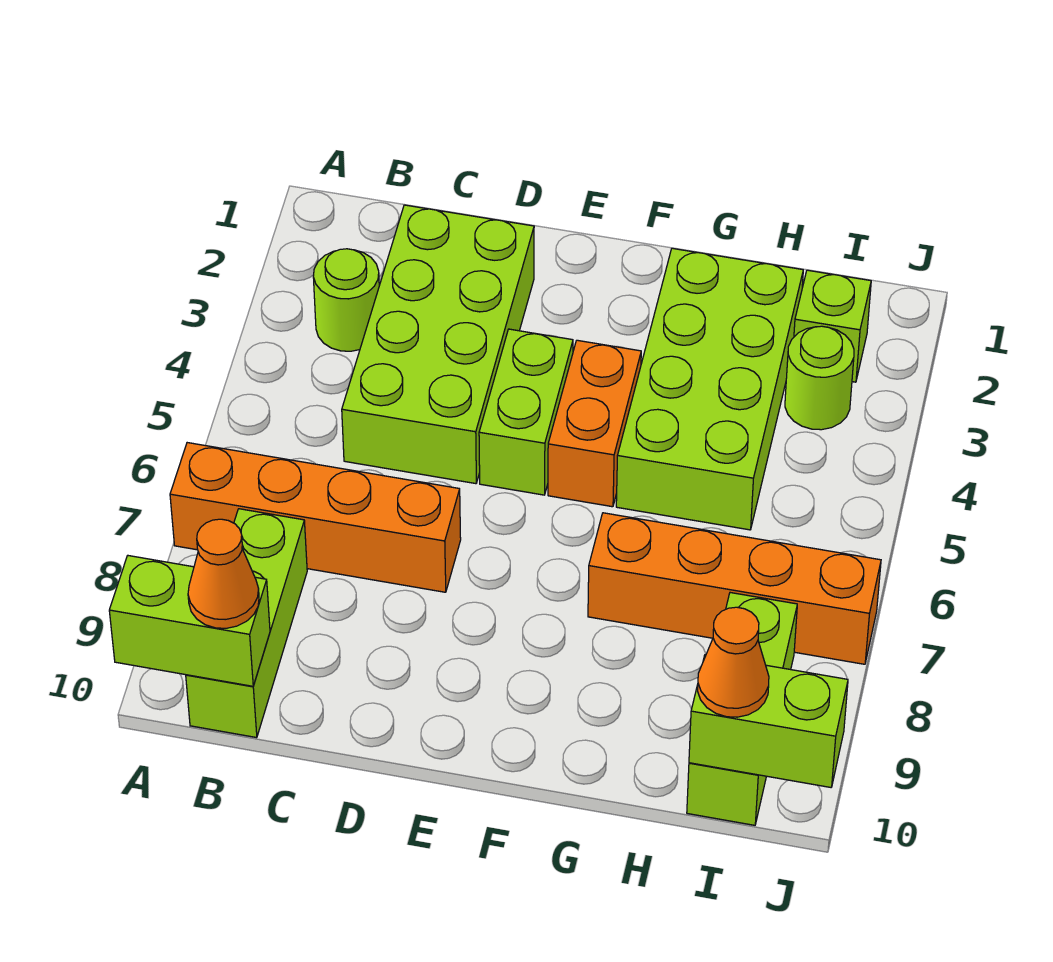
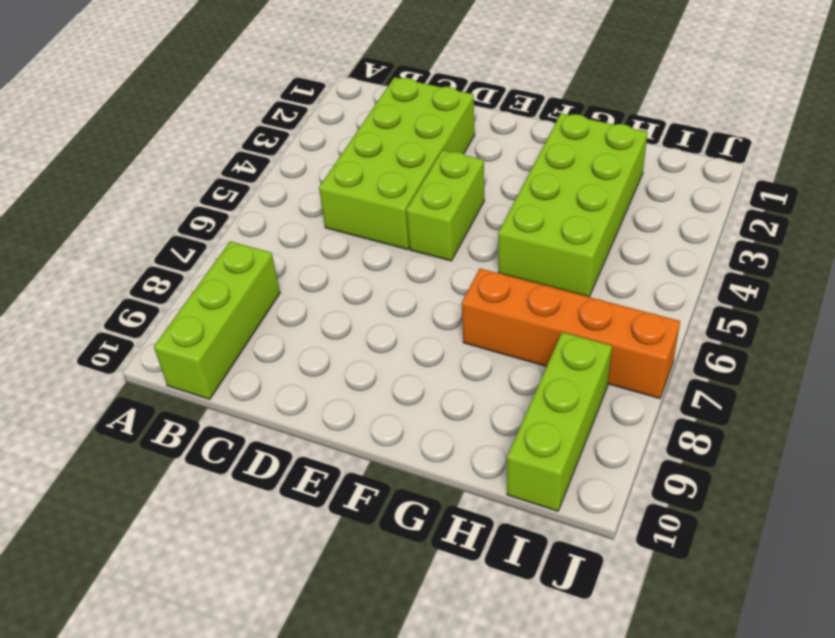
none -> orange brick A7:D7 level 1
none -> lime round brick B3 level 1
none -> orange brick F4:F5 level 1

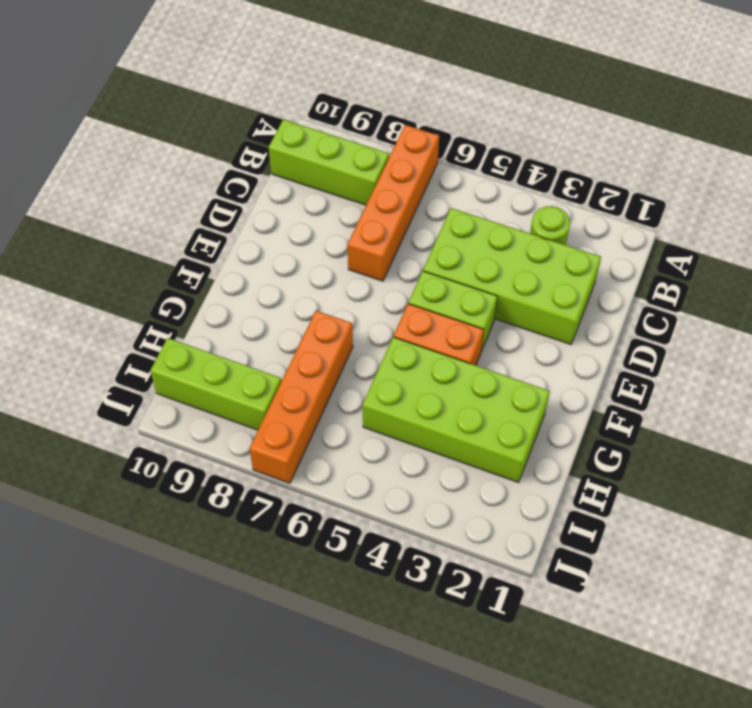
none -> lime brick I2 level 1
none -> lime round brick I3 level 1
none -> lime brick A10:B10 level 2

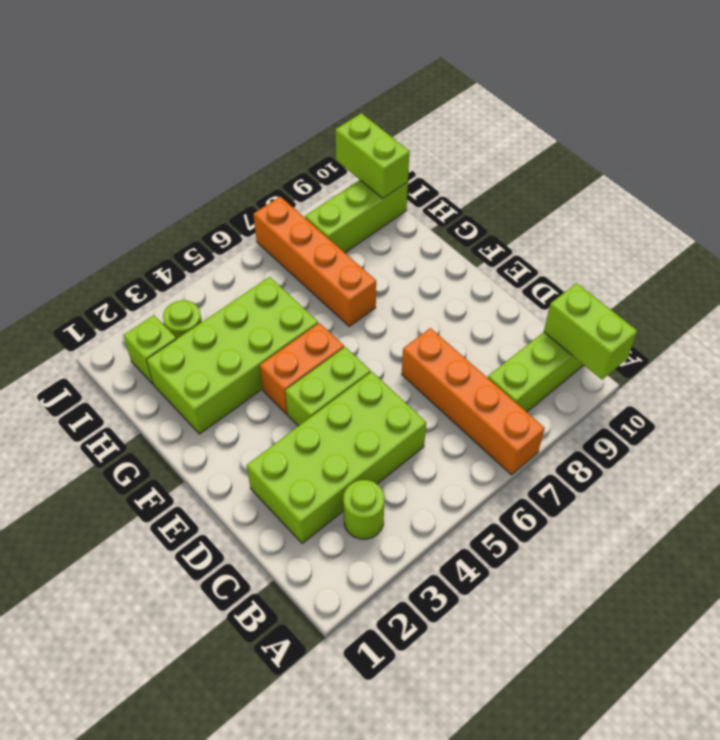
none -> orange cone B10 level 3
none -> orange cone I10 level 3

